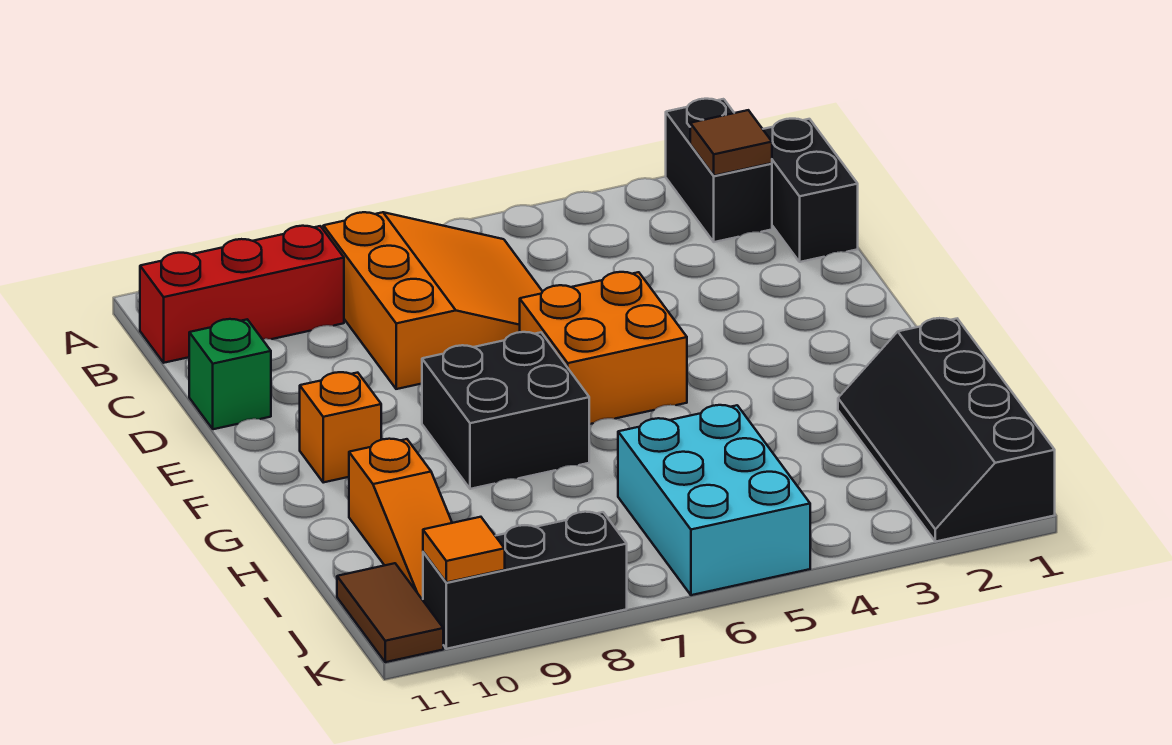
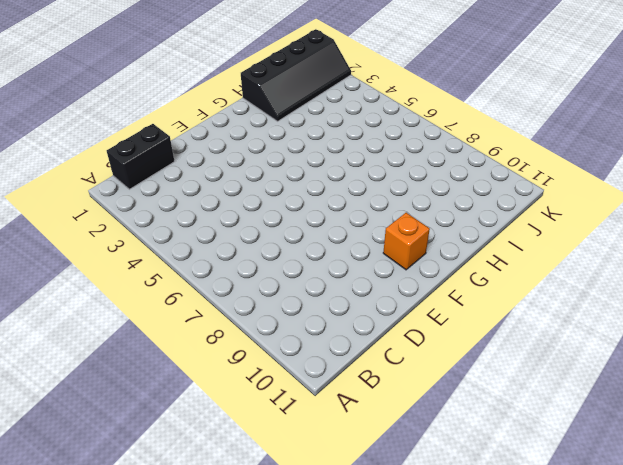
none -> black brick A2:B2 level 1
none -> orange slope B6:D8 level 1 top 8
none -> red brick B9:B11 level 1

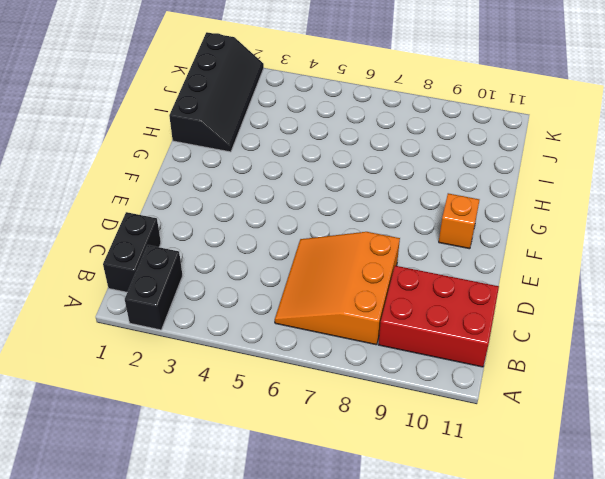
red brick B9:C11 level 1 -> red brick B9:B11 level 1
none -> green brick D11 level 1
none -> orange brick E5:F6 level 1
none -> black brick F7:G8 level 1

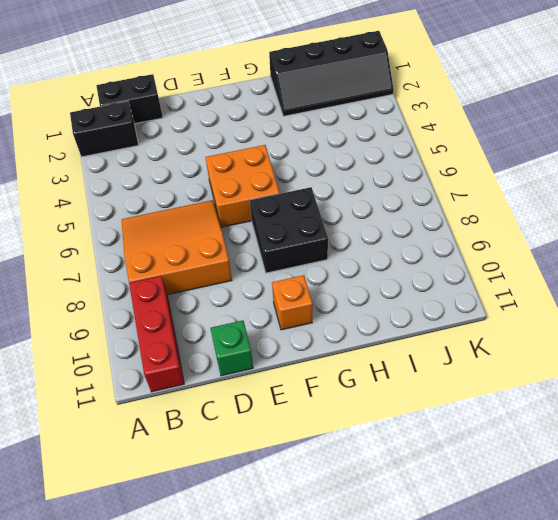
none -> orange slope H10:J10 level 1 top H
none -> cyan brick I5:K6 level 1
none -> brown tile J11:K11 level 1

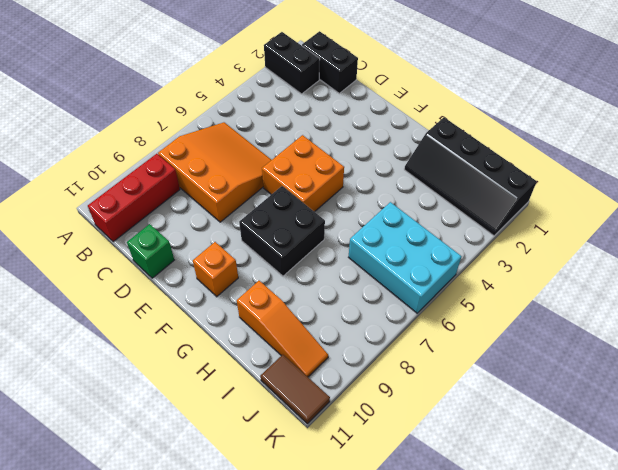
none -> black brick K8:K10 level 1
none -> brown tile B2 level 2
none -> orange tile K10 level 2

